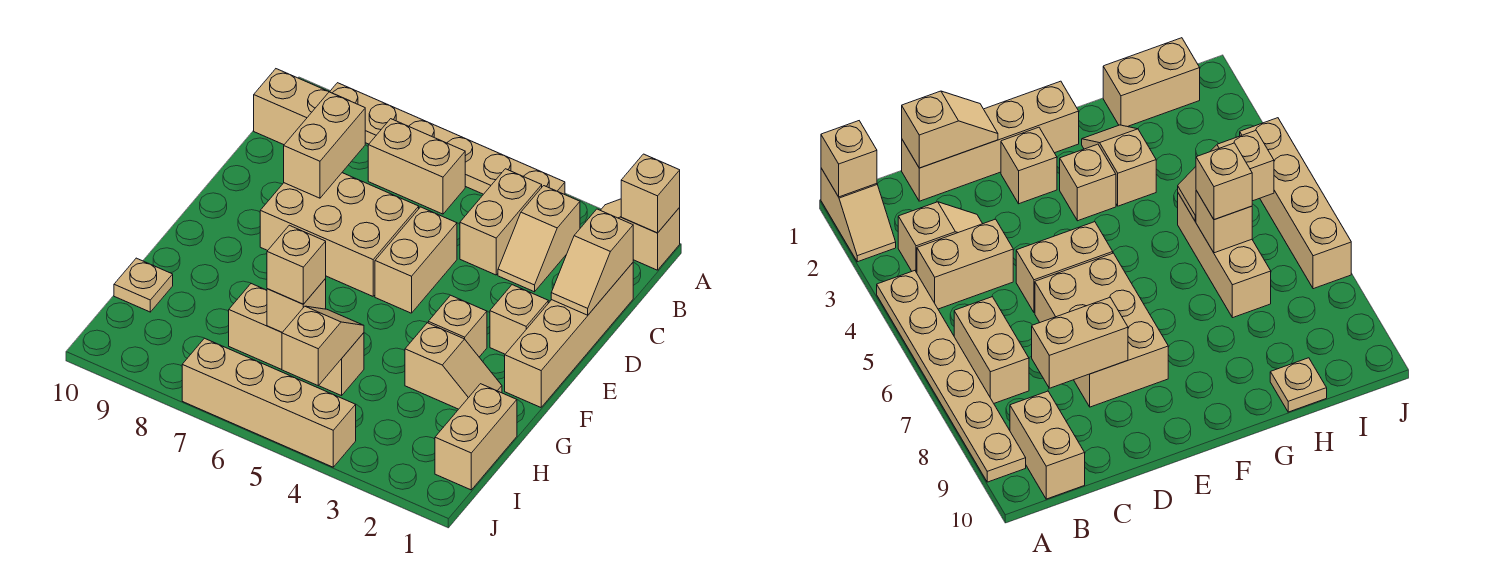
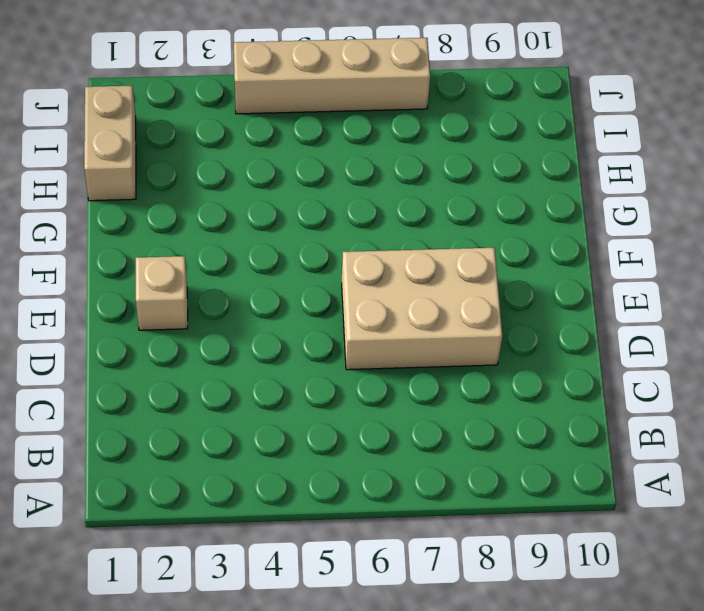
none -> tan slope A1:A2 level 1 top 1
none -> tan plate A4:A9 level 1
none -> tan slope B3:C3 level 1 top B

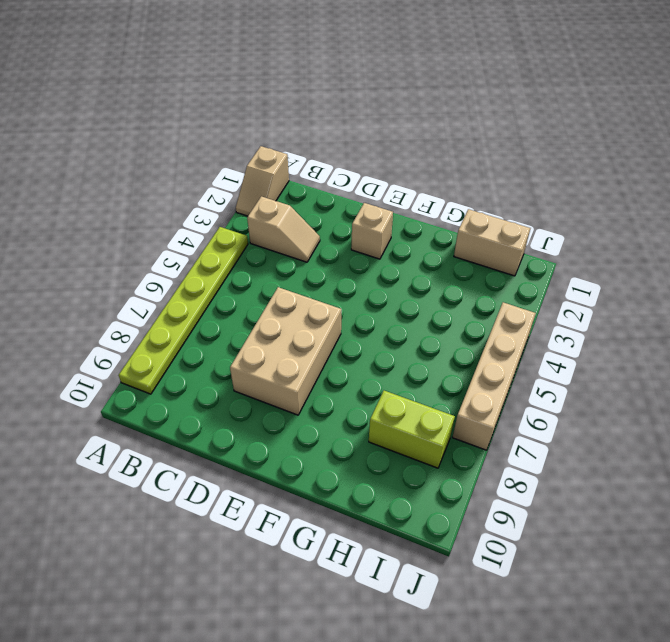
lime plate A4:A9 level 1 -> tan plate A4:A9 level 1
lime brick H8:I8 level 1 -> none
none -> tan brick B4:C4 level 1
none -> tan brick B6:B7 level 1
none -> tan brick B9:B10 level 1

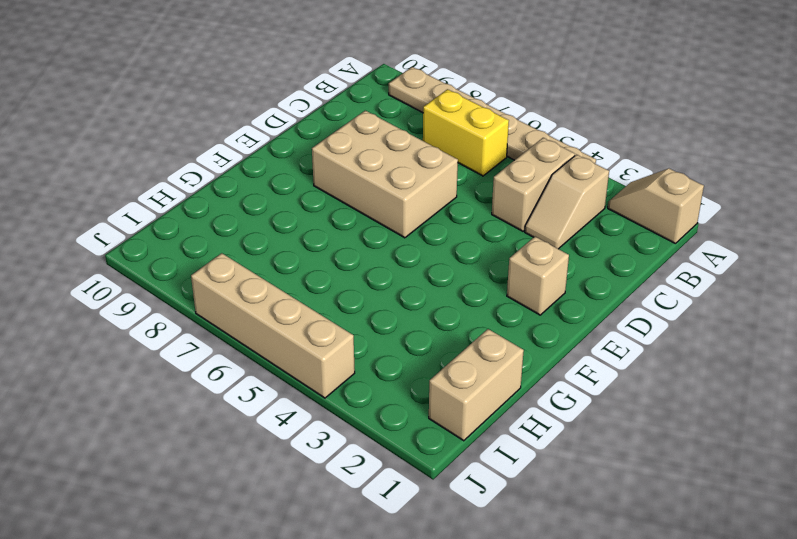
yellow brick B6:B7 level 1 -> tan brick B6:B7 level 1
none -> tan brick B9:B10 level 1
none -> tan brick C1:F1 level 1
none -> tan brick D5:E5 level 1

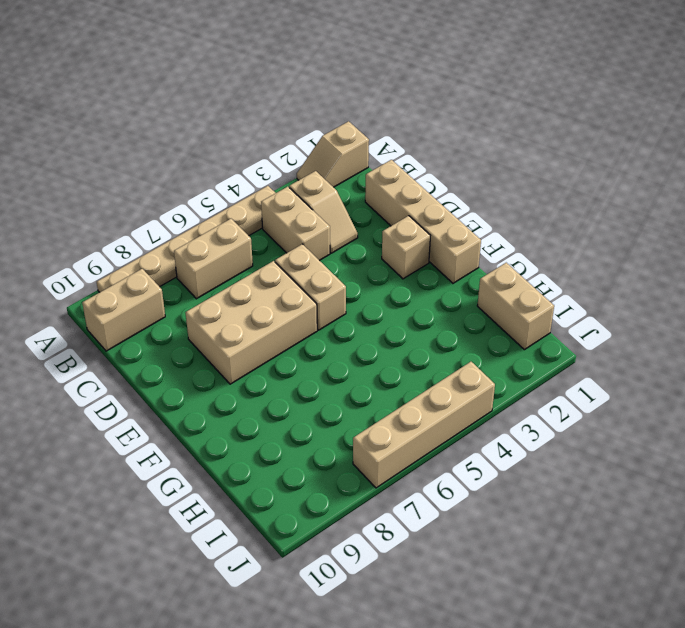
none -> tan brick F3 level 1
none -> tan slope G2:G3 level 1 top 3
none -> tan brick H5:H7 level 1

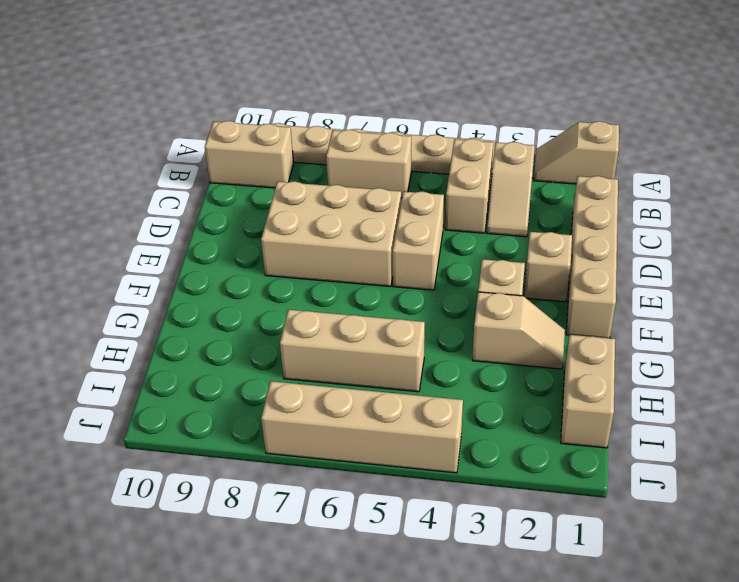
none -> tan plate H10 level 1
none -> tan brick A1 level 2
none -> tan slope C1:D1 level 2 top C

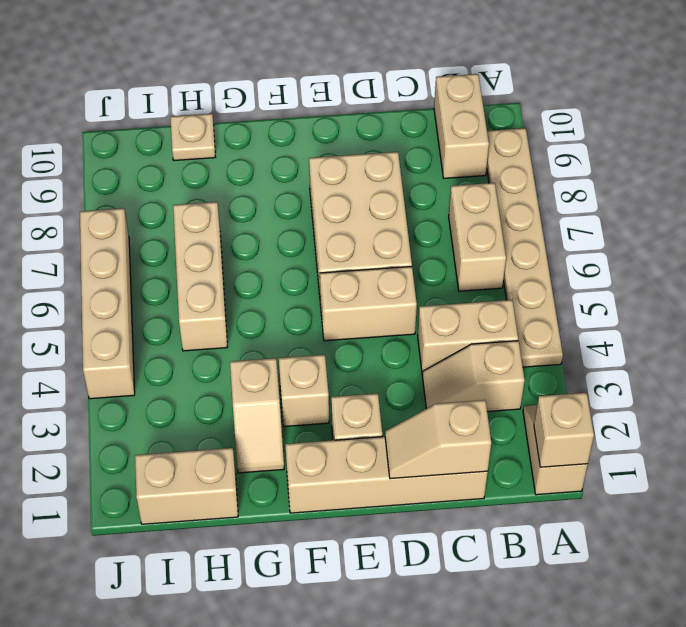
none -> tan brick C8:D8 level 2
none -> tan slope H5:I5 level 2 top I
none -> tan brick H6 level 2

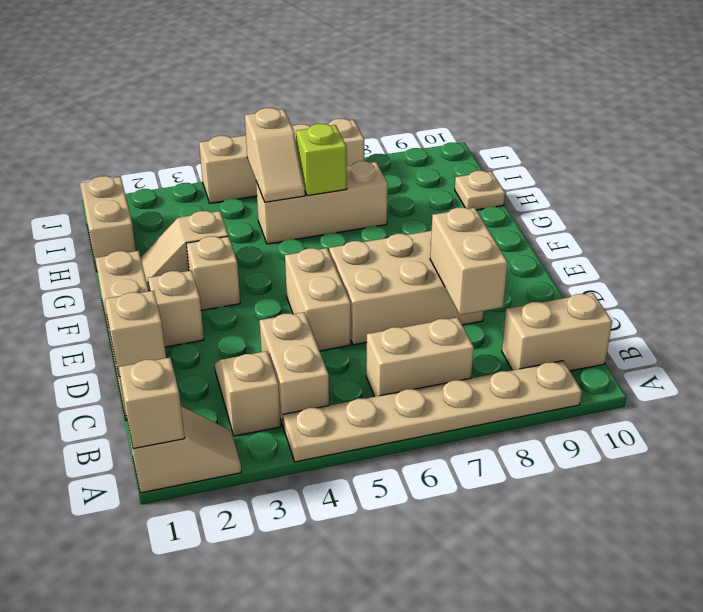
lime brick H6 level 2 -> tan brick H6 level 2
none -> tan brick H6 level 3

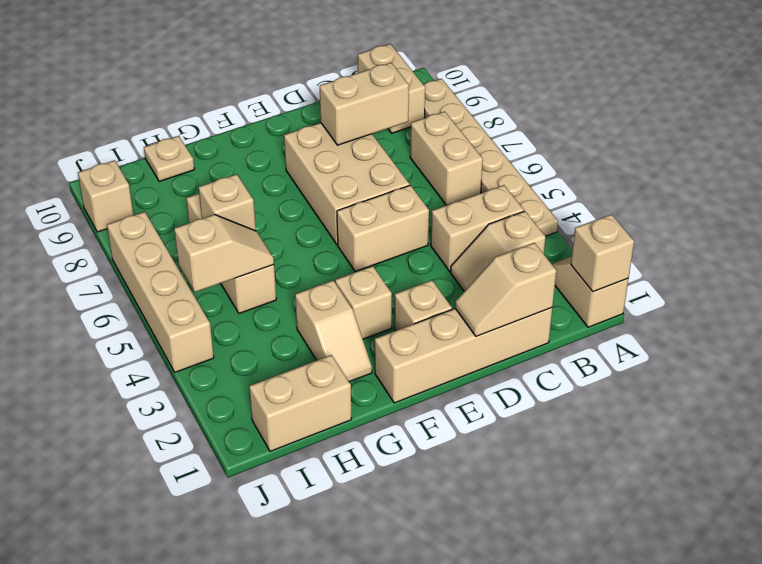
tan brick J9 level 1 -> tan brick H6 level 3

